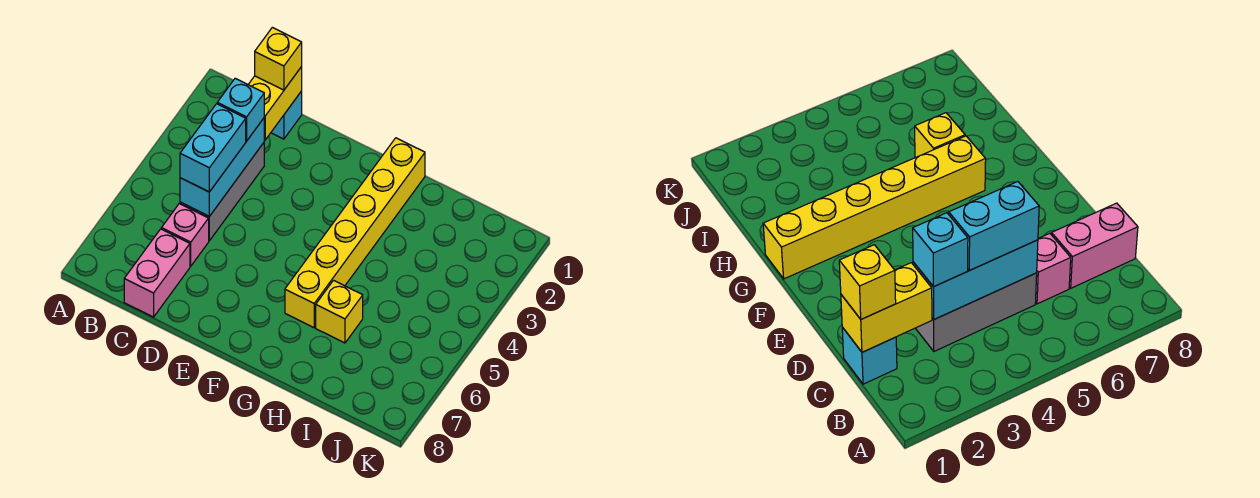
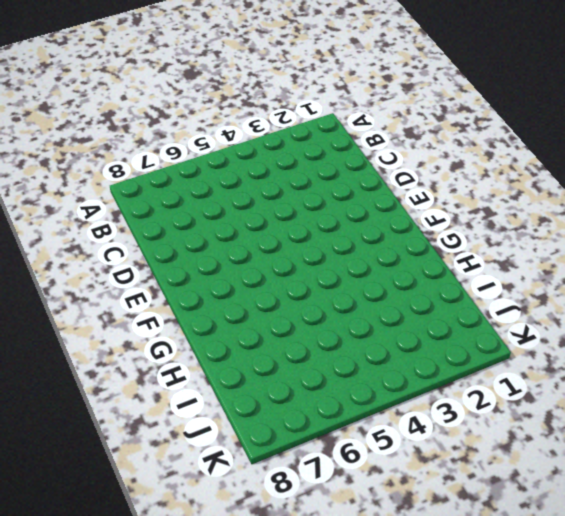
none -> cyan brick C1 level 1
none -> grey brick C3:C5 level 1

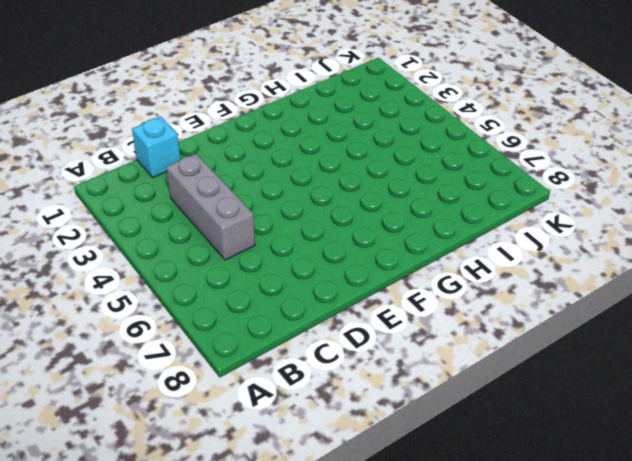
none -> pink brick C6 level 1
none -> pink brick C7:C8 level 1

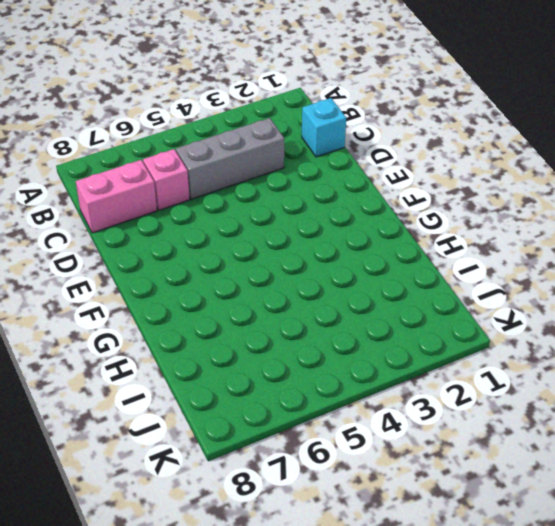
none -> yellow brick G1:G6 level 1
none -> yellow brick H6 level 1

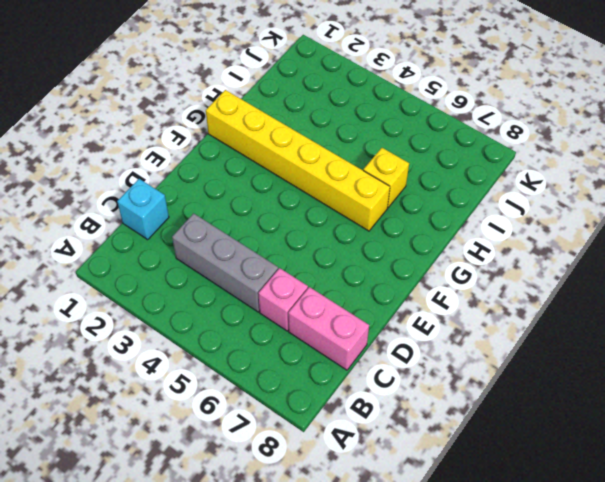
none -> yellow brick C1:C2 level 2
none -> cyan brick C3:C5 level 2

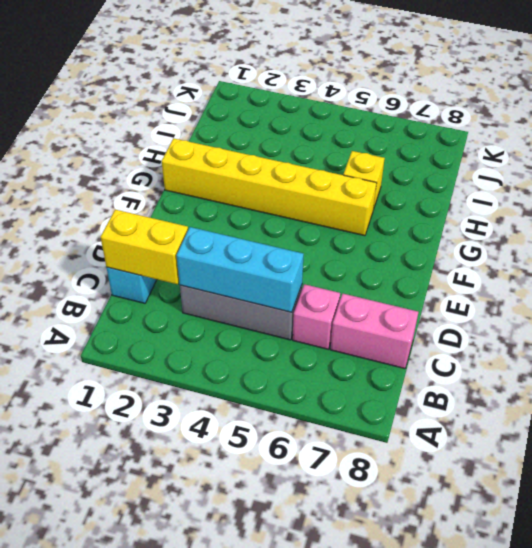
none -> yellow brick C1 level 3
none -> cyan brick C3 level 3

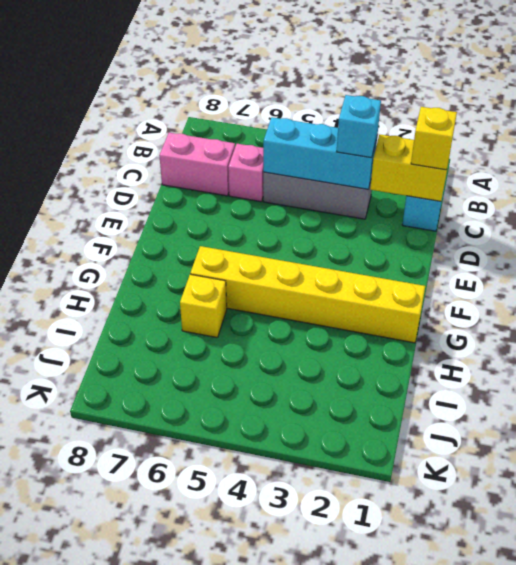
none -> cyan brick C4:C5 level 3

